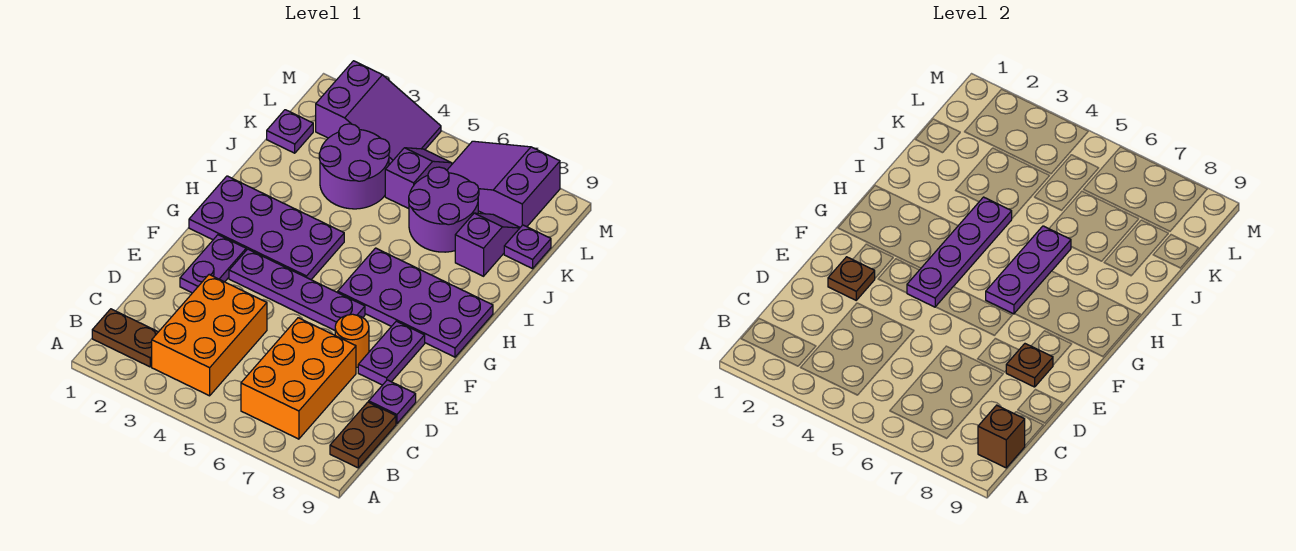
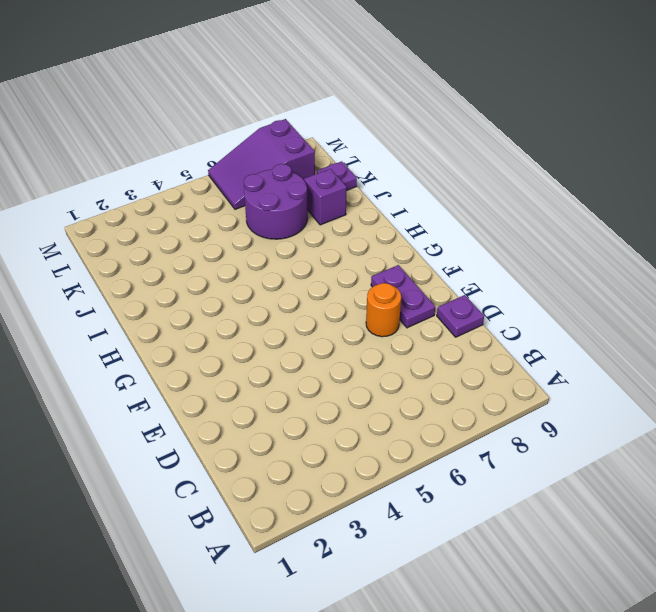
none -> brown plate B1:B2 level 1
none -> orange brick B3:D4 level 1
none -> orange brick B6:D7 level 1

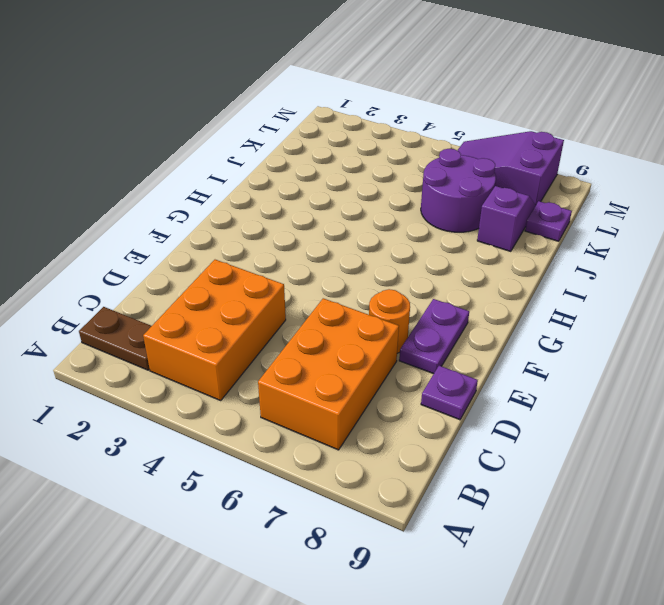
none -> brown plate B9:C9 level 1
none -> purple plate E2:F2 level 1
none -> purple plate F3:F6 level 1

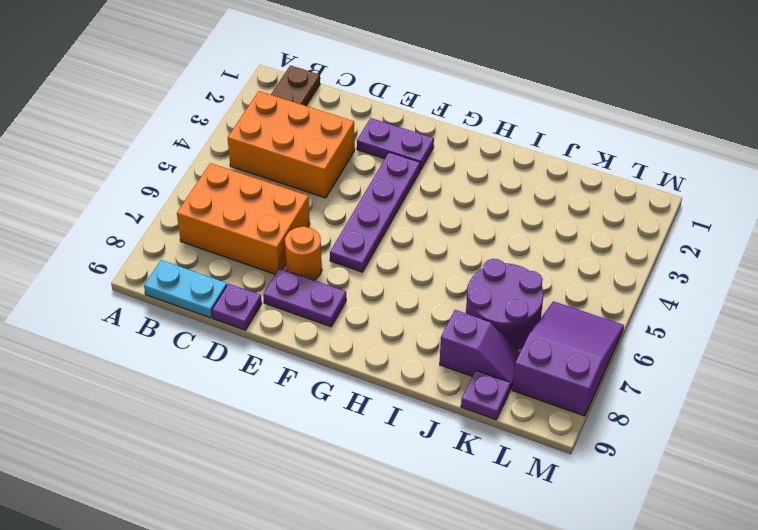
cyan plate B9:C9 level 1 -> brown plate B9:C9 level 1
none -> purple plate G1:H4 level 1
none -> purple plate G6:H9 level 1
none -> purple round brick J3:K4 level 1

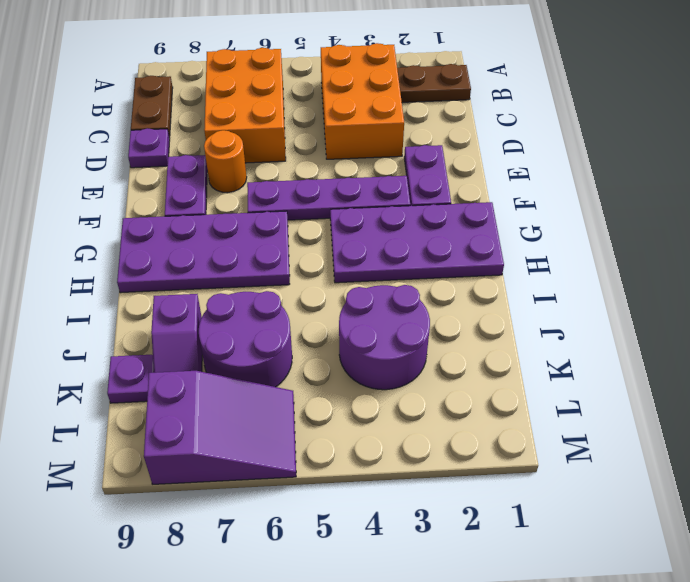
none -> purple plate K1 level 1
none -> purple slope K5:L5 level 1 top K
none -> purple slope L2:M4 level 1 top 2

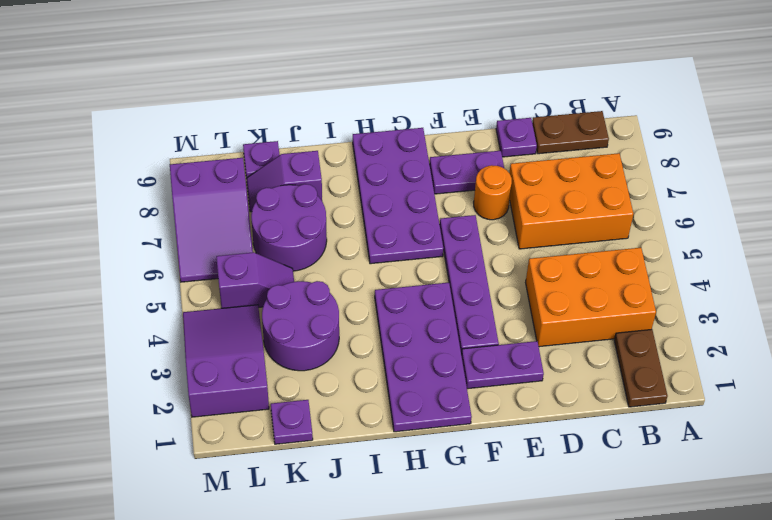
purple slope K5:L5 level 1 top L -> purple slope K5:L5 level 1 top K
none -> brown brick B9 level 2
none -> brown plate E2 level 2
none -> brown plate E8 level 2

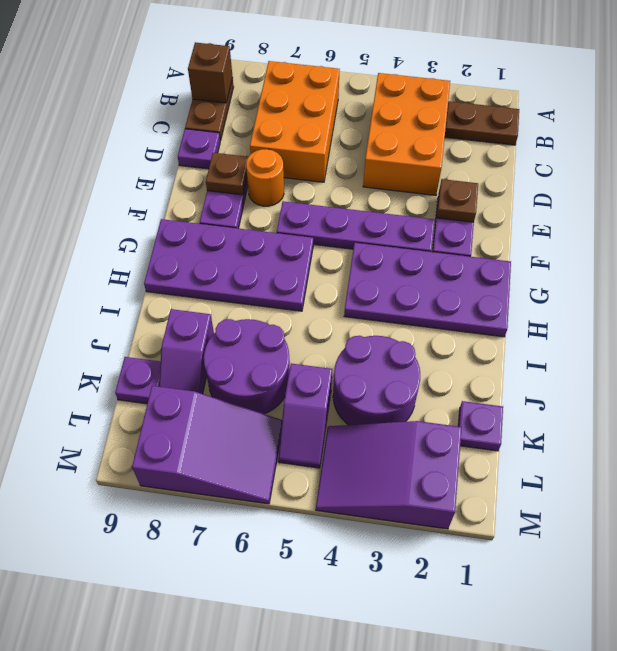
none -> purple plate F4:I4 level 2
none -> purple plate G6:I6 level 2

